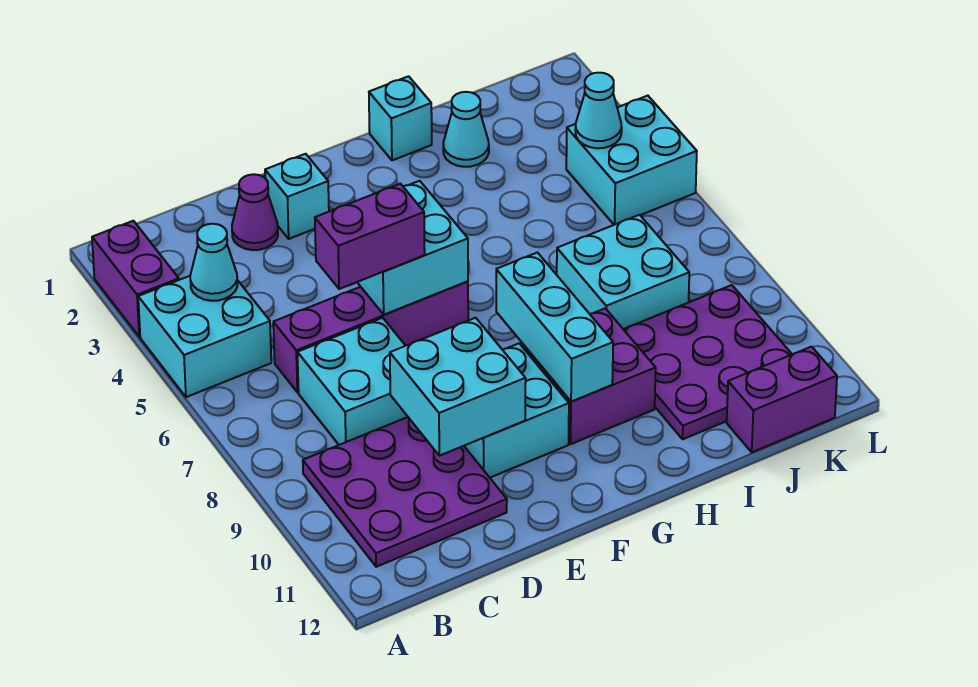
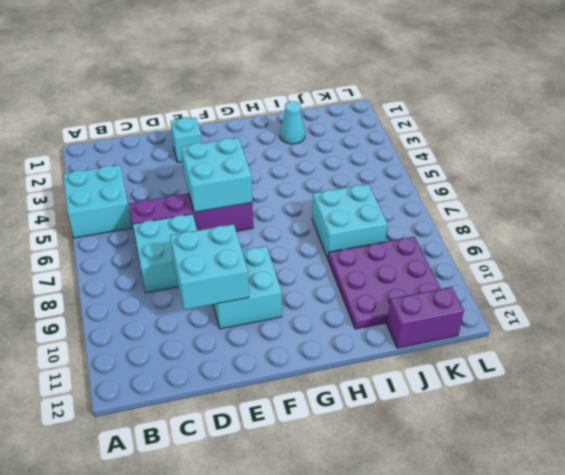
none -> purple brick A2:A3 level 1
none -> purple plate B9:D11 level 1
none -> purple cone D2 level 1

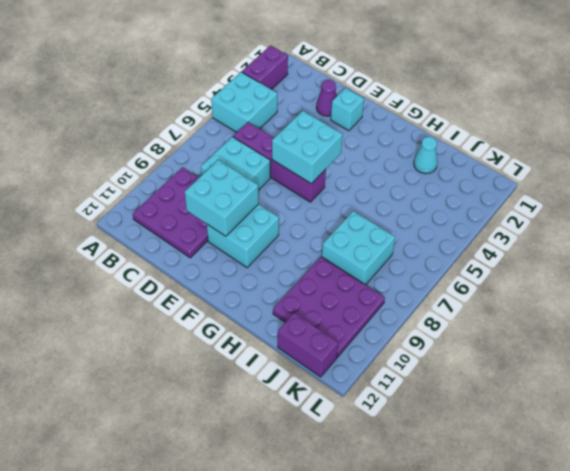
none -> purple brick G9:H10 level 1
none -> cyan brick H1 level 1
none -> cyan brick K4:L5 level 1

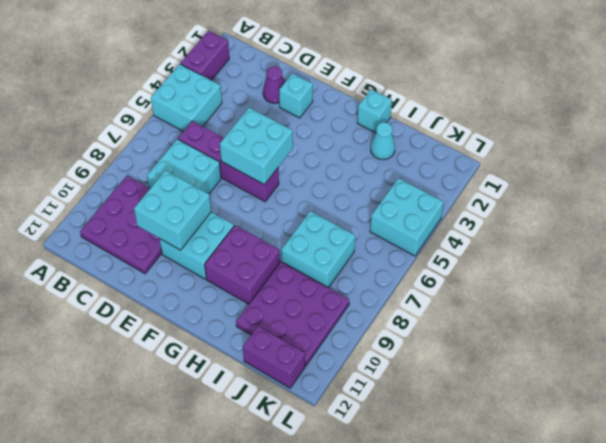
none -> cyan cone B4 level 2
none -> cyan brick G8:G10 level 2
none -> cyan cone K4 level 2

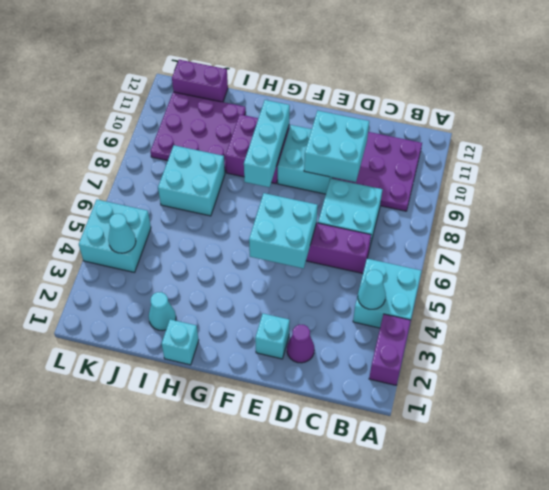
none -> purple brick D6:E6 level 3

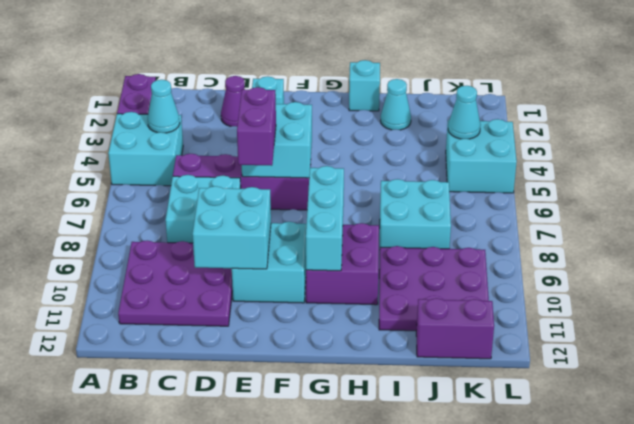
purple brick E6:E7 level 3 -> purple brick D6:E6 level 3

